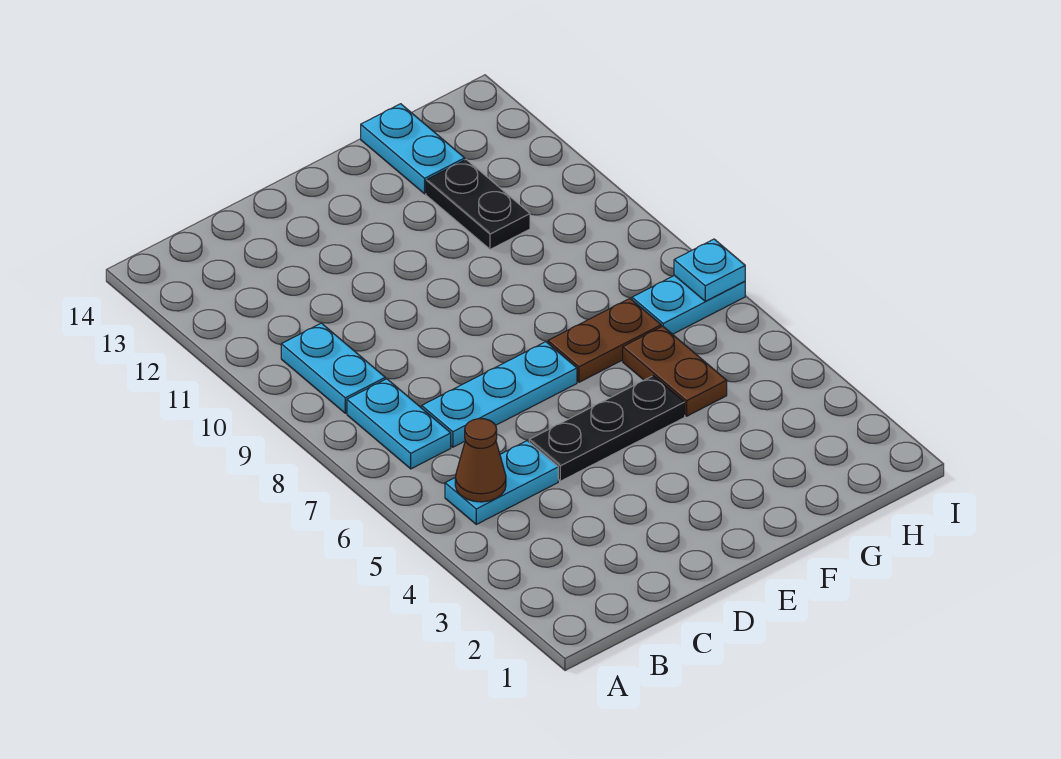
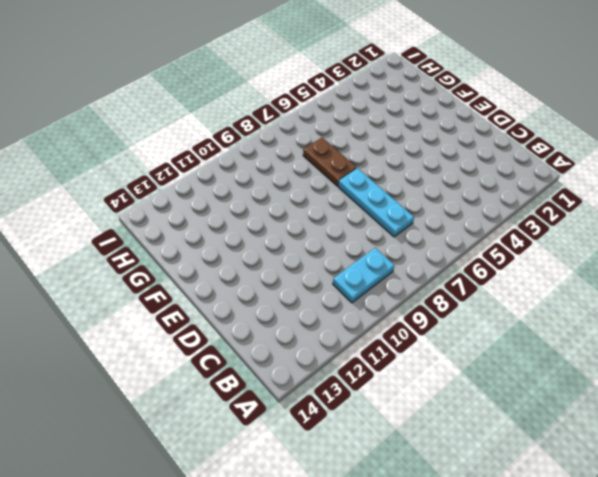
none -> cyan plate B5:C5 level 1
none -> cyan plate B7:B8 level 1
none -> black plate D5:F5 level 1

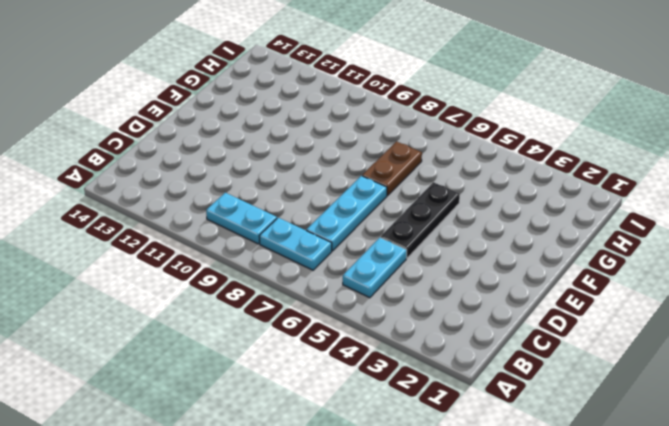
none -> brown plate G5:G6 level 1
none -> black plate G11:G12 level 1
none -> cyan plate G13:G14 level 1

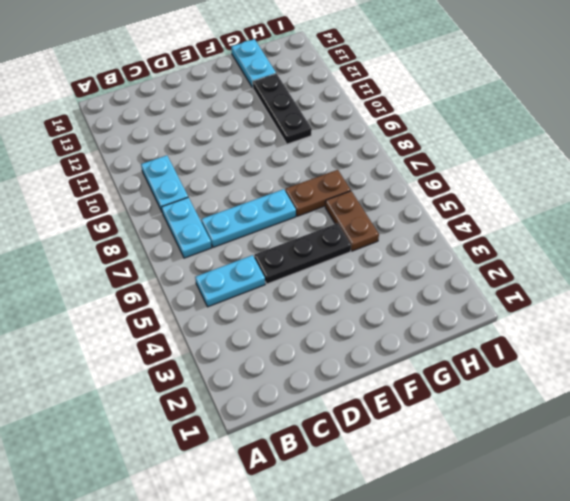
black plate G10:G12 level 1 -> black plate G11:G12 level 1
none -> cyan plate H7:I7 level 1
none -> brown cone B5 level 2
none -> cyan plate I7 level 2

